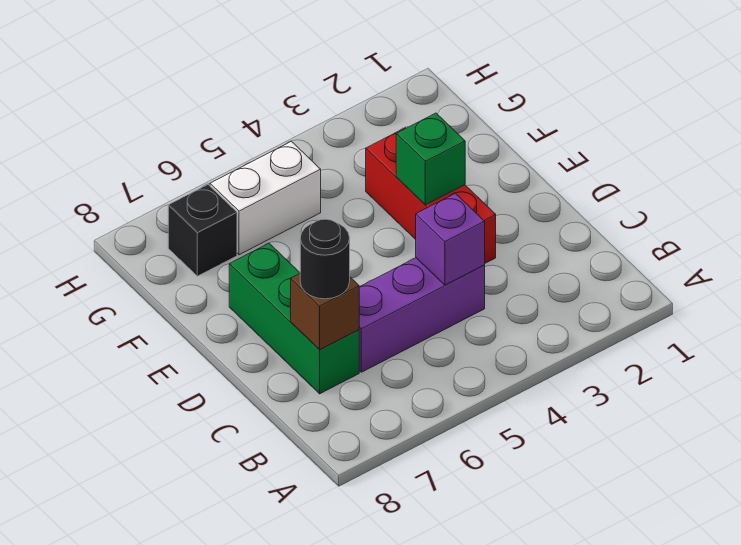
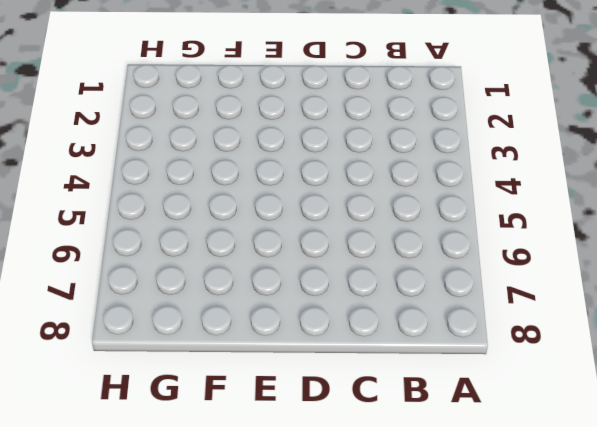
none -> purple brick C4:C6 level 1
none -> green brick C7:E7 level 1

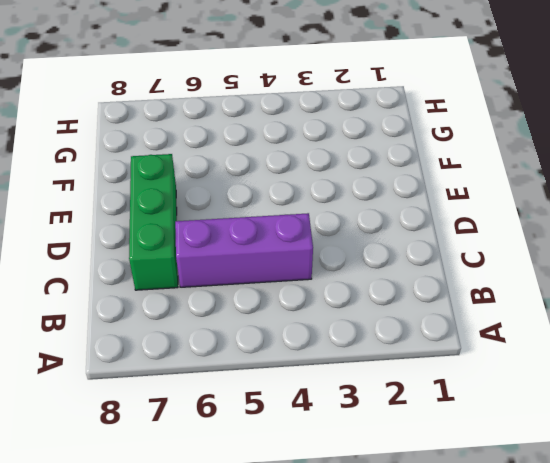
none -> red brick D3:F3 level 1
none -> white brick G5:G6 level 1

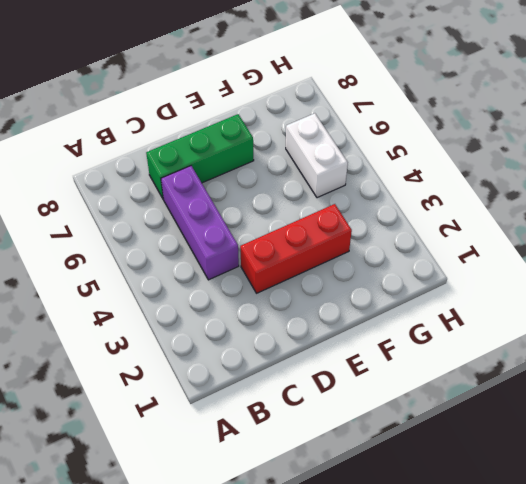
none -> black brick G7 level 1
none -> purple brick C4 level 2

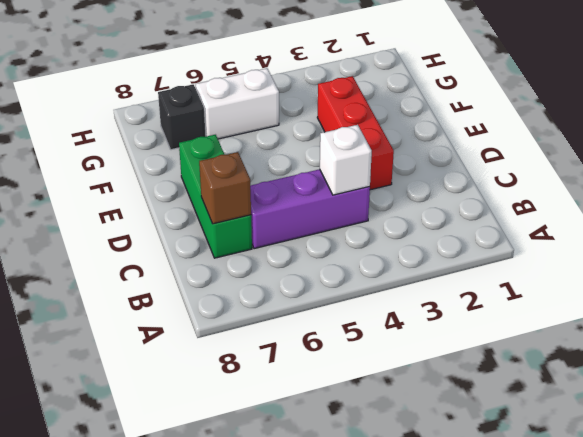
white brick C4 level 2 -> purple brick C4 level 2
none -> green brick E3 level 2
none -> black round brick C7 level 3

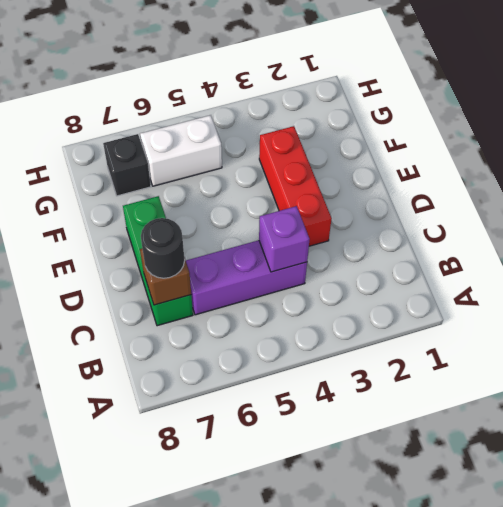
none -> green brick E3 level 2

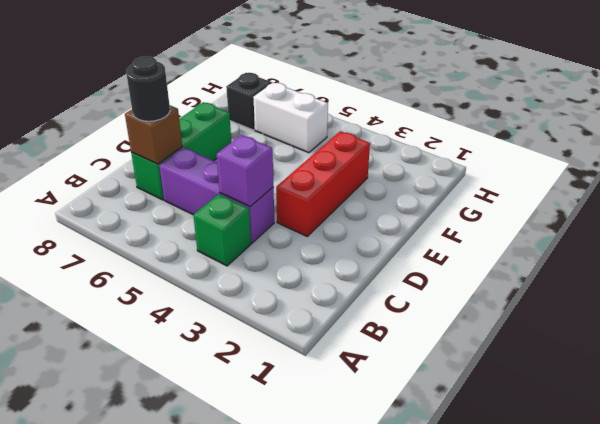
green brick B4 level 1 -> green brick E3 level 2

